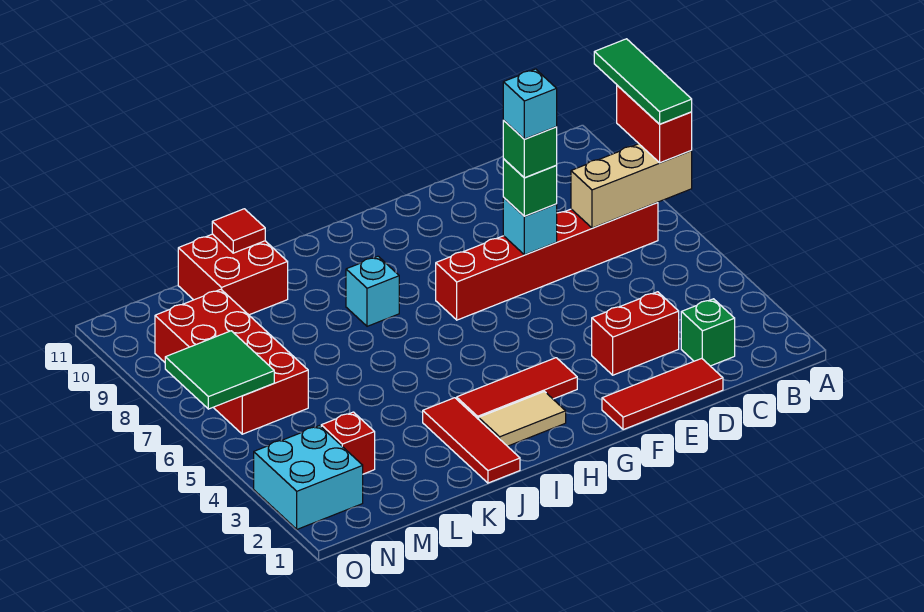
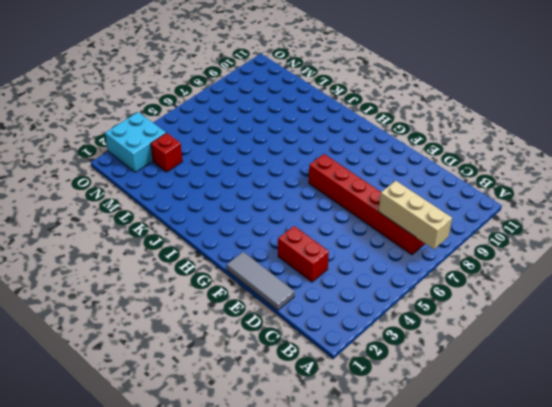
grey tile D1:F1 level 1 -> red tile D1:F1 level 1
none -> green brick C2 level 1
none -> red tile G3:I3 level 1
none -> tan tile H2:I2 level 1

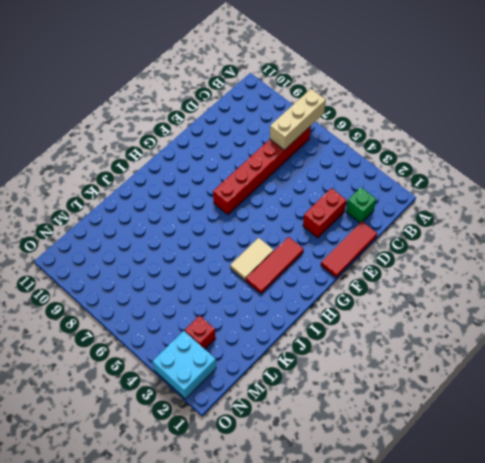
tan tile H4:I4 level 1 -> tan tile H2:I2 level 1
none -> cyan brick I8 level 1
none -> red tile J1:J3 level 1
none -> red brick K10:L11 level 1

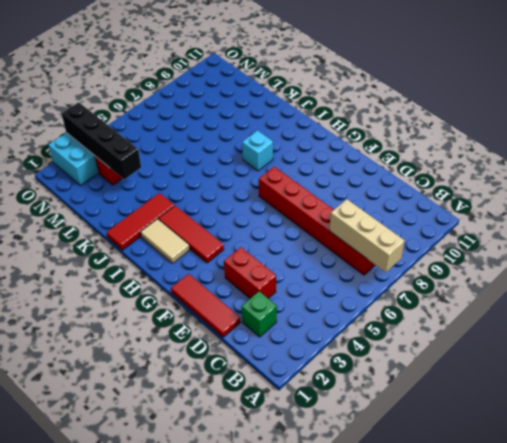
black brick L3:O3 level 2 -> none
none -> red brick K10:L11 level 1
none -> red brick M6:N9 level 1
none -> cyan brick E7 level 2

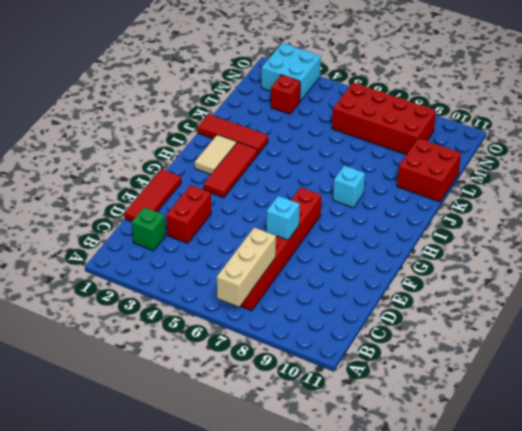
none -> red tile K11 level 2
none -> green tile N6:O7 level 2
none -> red brick A7:A8 level 3

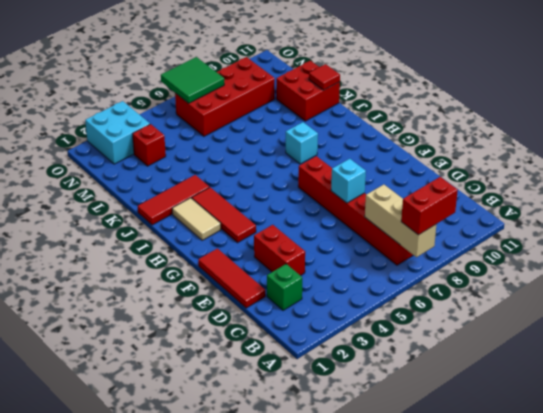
none -> green brick E7 level 3
none -> green tile A7:A9 level 4
none -> green brick E7 level 4

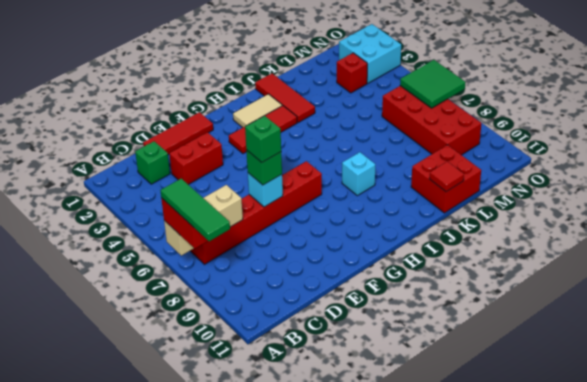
none -> cyan brick E7 level 5

